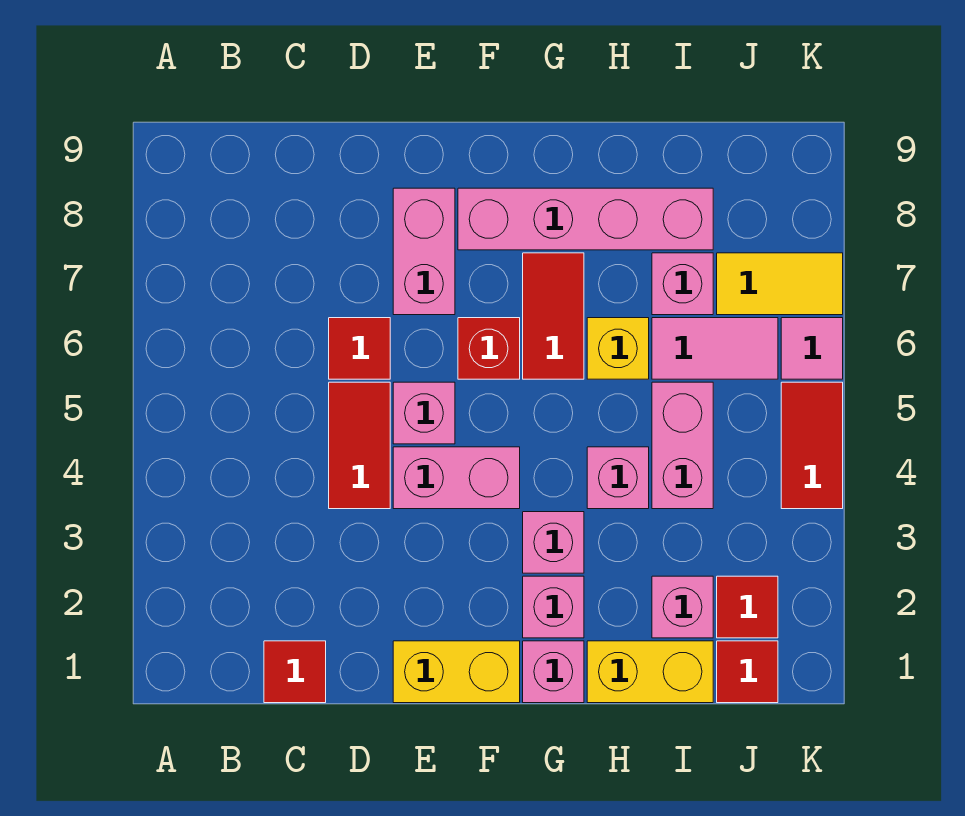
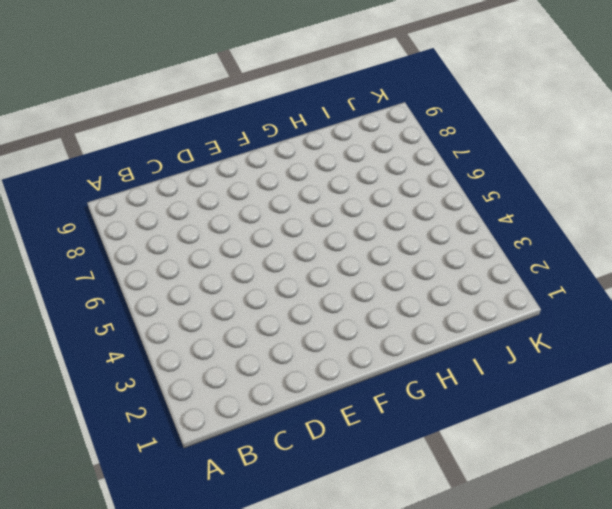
none -> red tile C1 level 1
none -> red tile D4:D5 level 1
none -> red tile D6 level 1

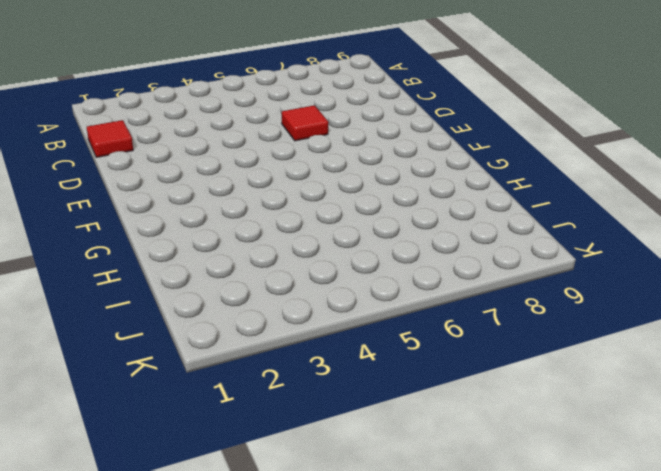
none -> red tile D4:D5 level 1
none -> yellow brick E1:F1 level 1
none -> pink brick E4:F4 level 1

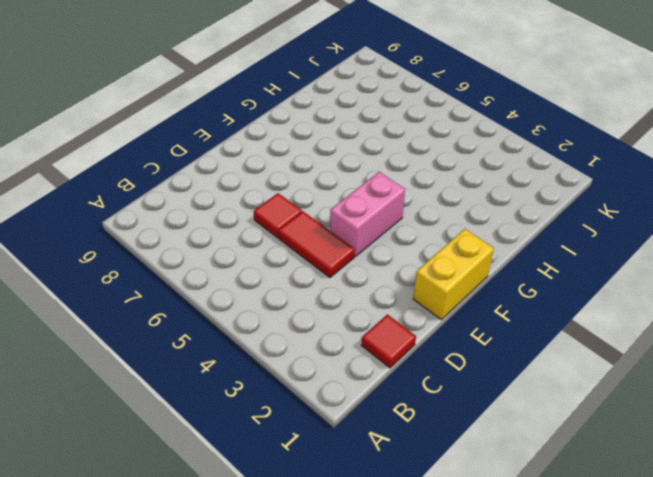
none -> pink brick E5 level 1
none -> pink brick E7:E8 level 1
none -> red brick F6 level 1

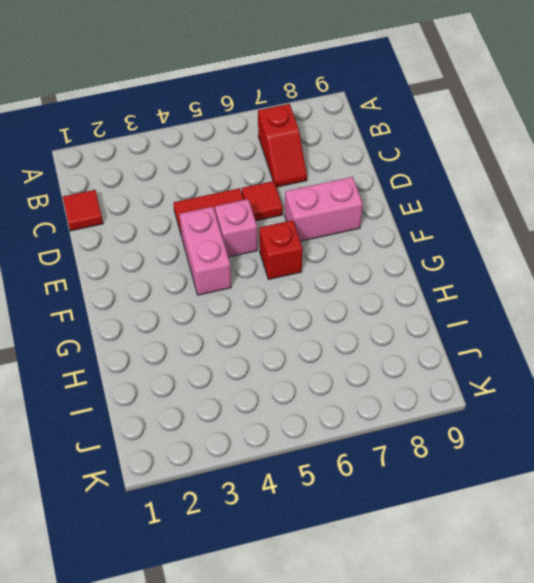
red slope B7:C7 level 1 top B -> none
none -> yellow brick E1:F1 level 1
none -> pink brick F8:I8 level 1
none -> pink brick G1 level 1

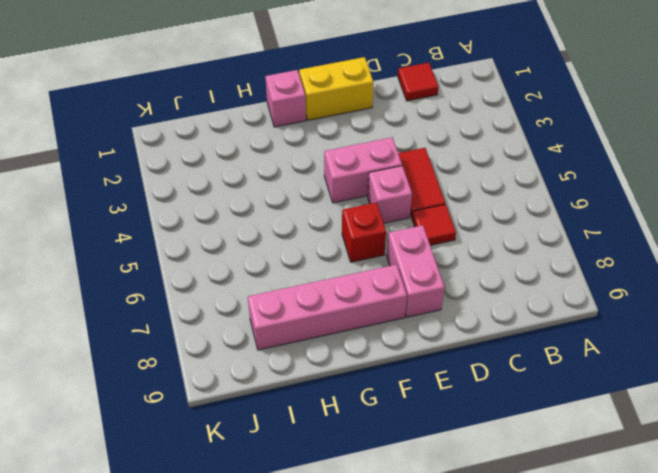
none -> pink brick G2 level 1
none -> pink brick G3 level 1
none -> red tile G6:G7 level 1

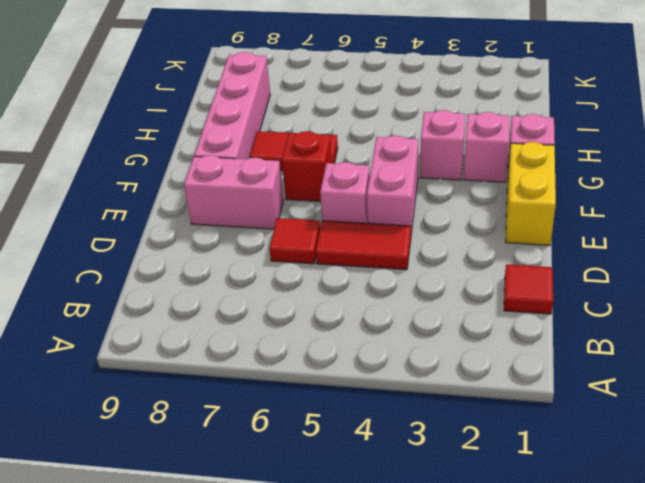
none -> yellow brick H1:I1 level 1
none -> pink brick H4 level 1
none -> yellow brick H6 level 1

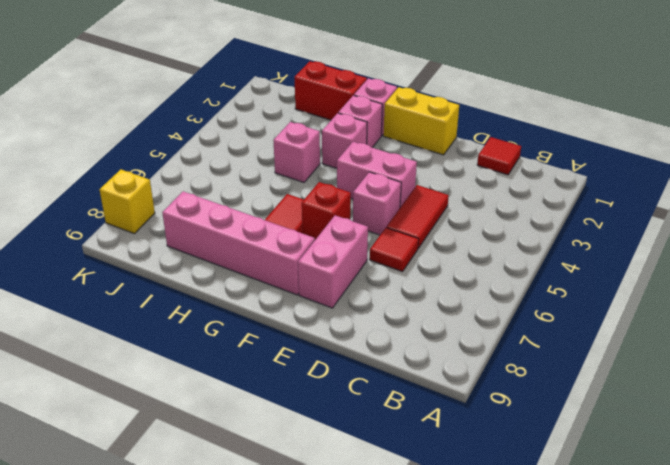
red brick H1:I1 level 1 -> yellow brick H1:I1 level 1
yellow brick K8 level 1 -> yellow brick H6 level 1
none -> pink brick I2 level 1
none -> pink brick I4:I5 level 1
none -> pink tile I6:J6 level 1

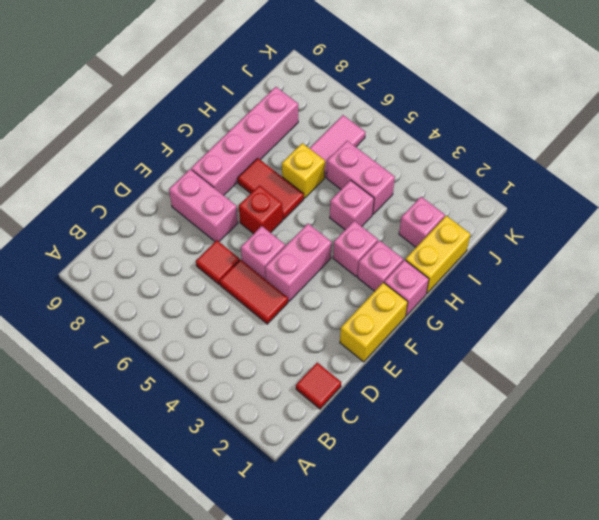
none -> pink brick I7 level 1
none -> red tile J1 level 1
none -> red tile J2 level 1

